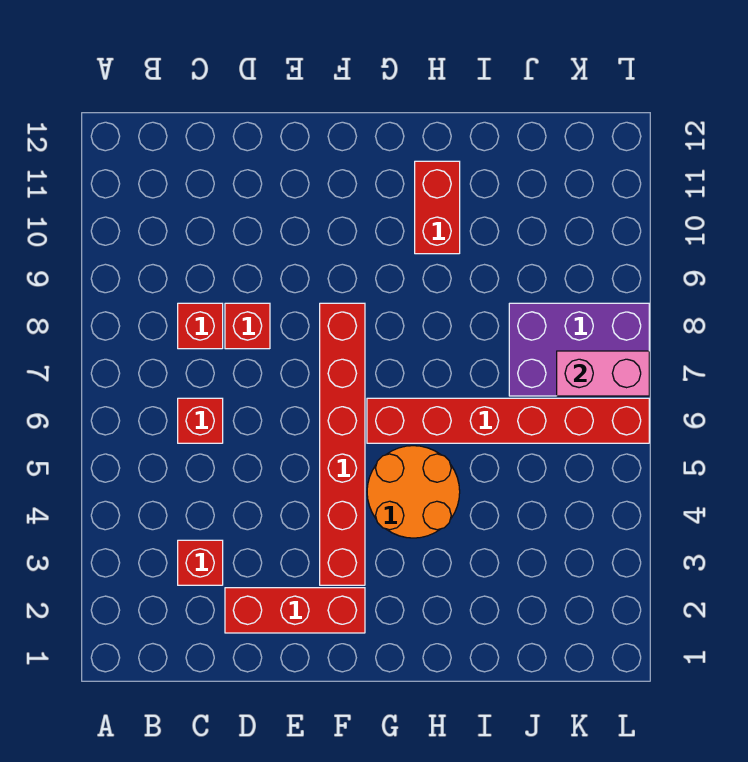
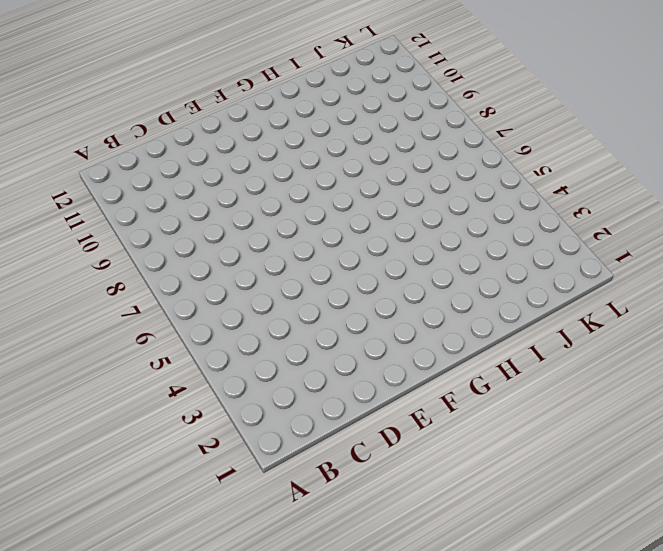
none -> red brick C3 level 1
none -> red brick C6 level 1

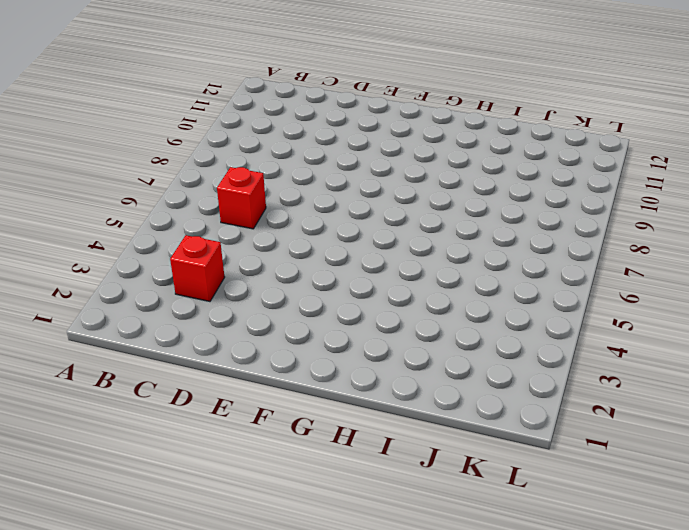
none -> red brick C8 level 1
none -> red brick D2:F2 level 1

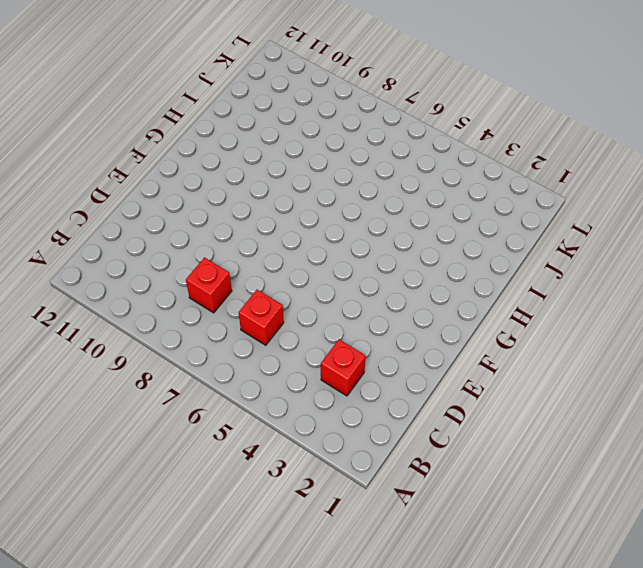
none -> red brick D2:F2 level 1
none -> red brick D8 level 1

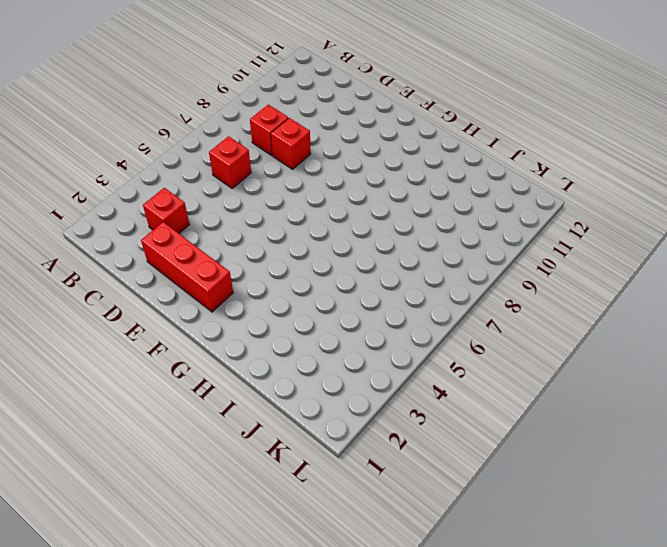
none -> red brick F3:F8 level 1
none -> orange round brick G4:H5 level 1

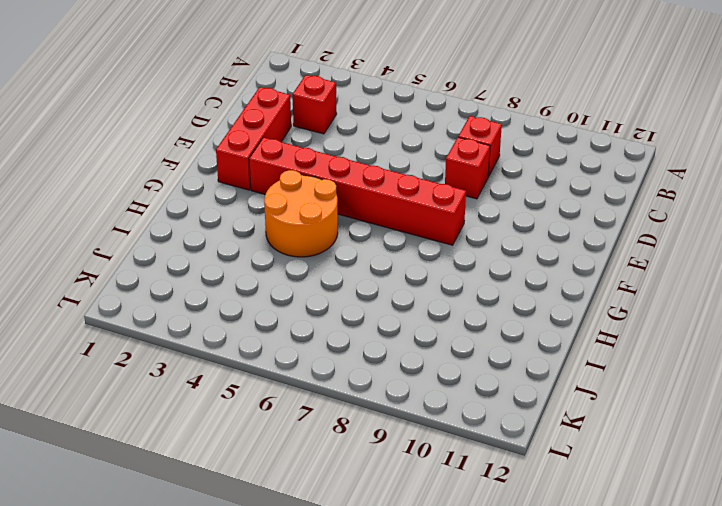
none -> red brick C6 level 1
none -> red brick G6:L6 level 1

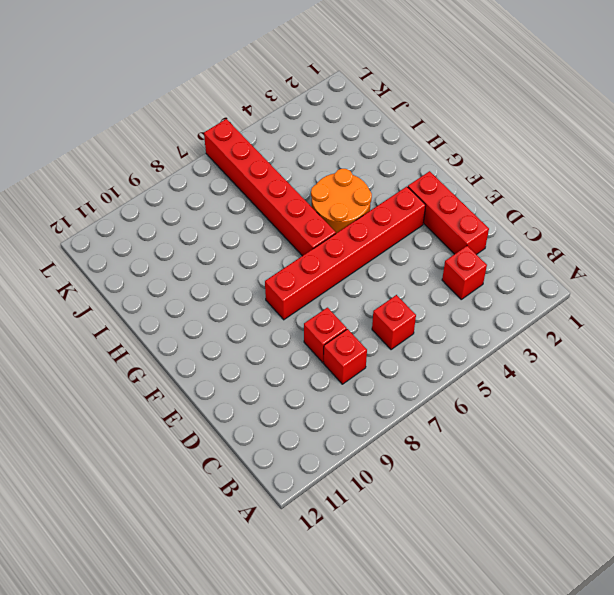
none -> red brick H10:H11 level 1
none -> purple brick J7:L8 level 1

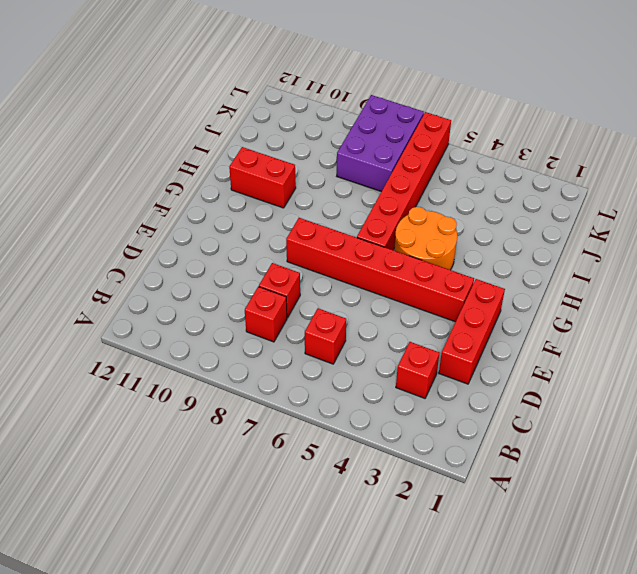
none -> pink brick K7:L7 level 2

